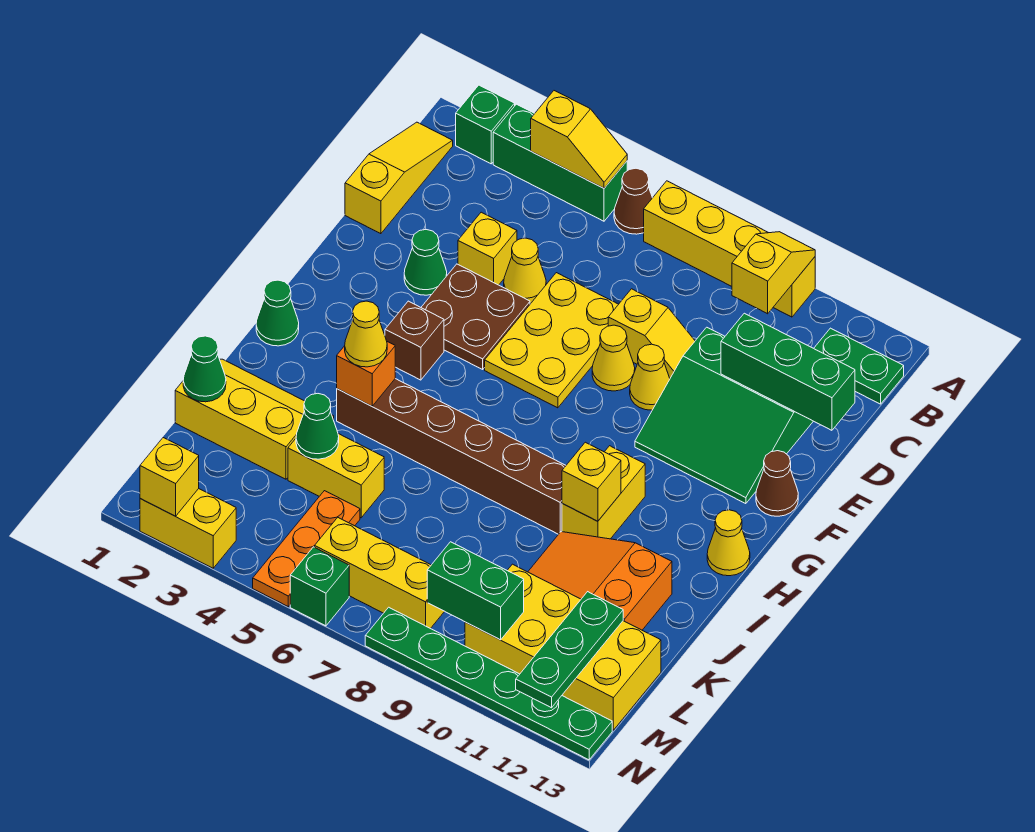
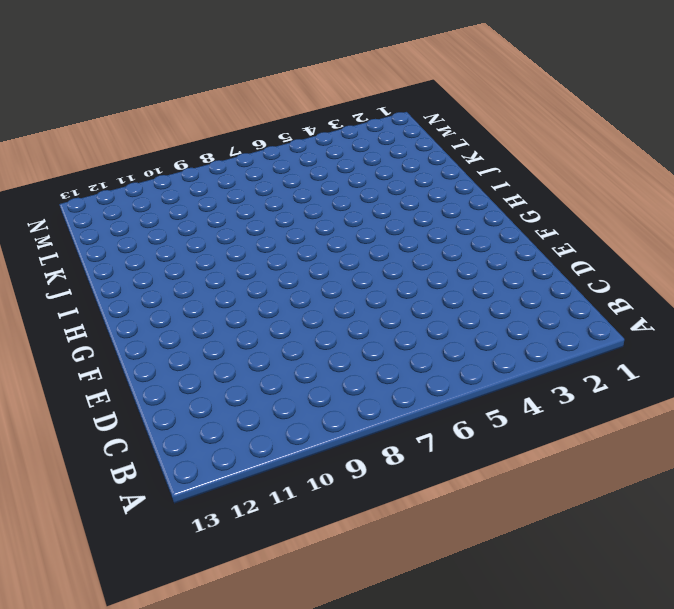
none -> green brick A2 level 1
none -> green brick A3:A5 level 1
none -> brown cone A6 level 1
none -> yellow brick A7:A10 level 1

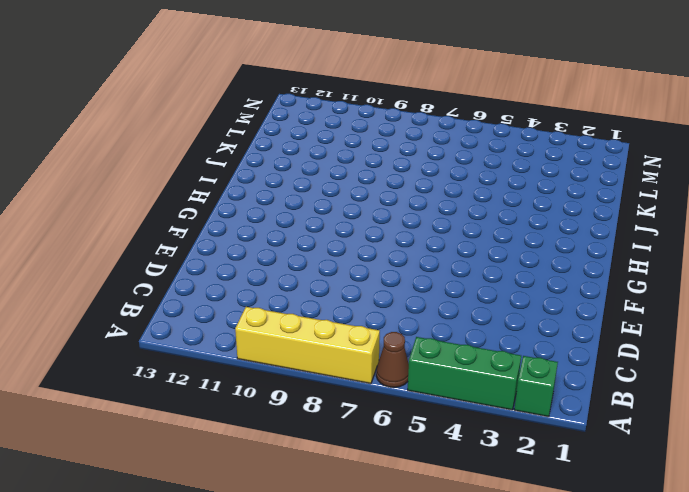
none -> yellow slope B1:D1 level 1 top D
none -> green plate B12:B13 level 1
none -> yellow brick D4 level 1
none -> yellow cone D5 level 1

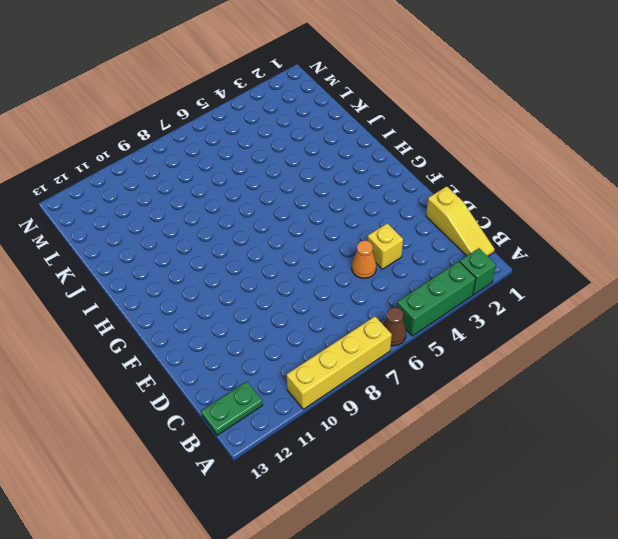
orange cone D5 level 1 -> yellow cone D5 level 1
none -> yellow plate D6:F7 level 1
none -> yellow slope D8:D9 level 1 top 8
none -> green slope D10:F12 level 1 top D
none -> green cone E3 level 1

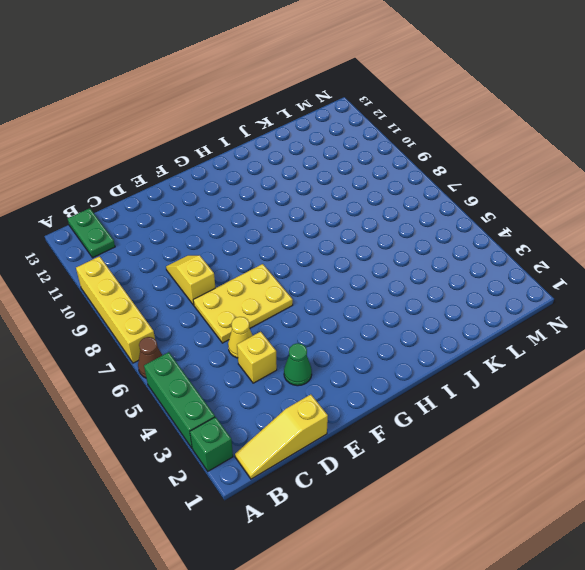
none -> green slope D10:F12 level 1 top D
none -> brown plate E4:F5 level 1
none -> yellow cone E8 level 1
none -> yellow cone E9 level 1

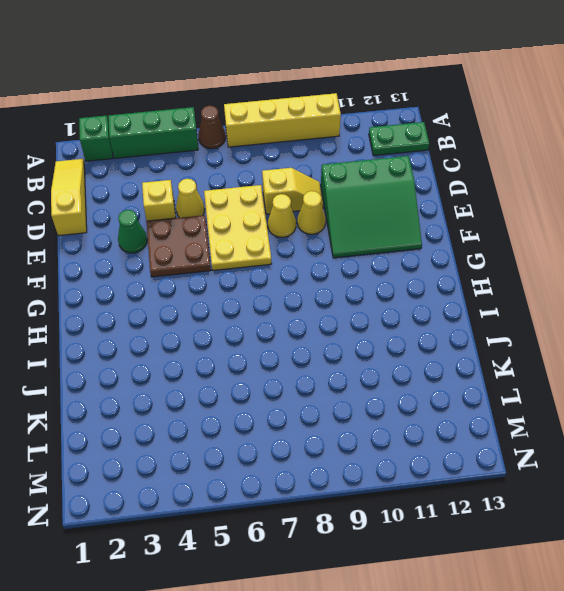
none -> brown cone F13 level 1
none -> brown brick G4 level 1
none -> green cone H1 level 1
none -> yellow brick H10:I10 level 1

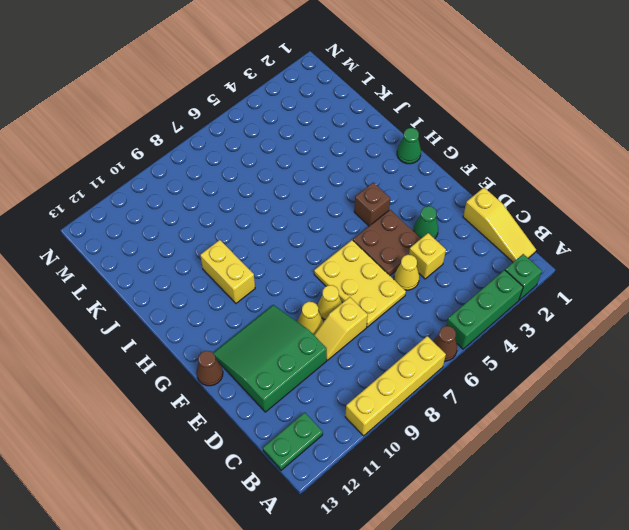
none -> yellow cone H13 level 1
none -> brown brick I4:I9 level 1
none -> yellow slope J1:K3 level 1 top K
none -> orange slope J10:K12 level 1 top 12

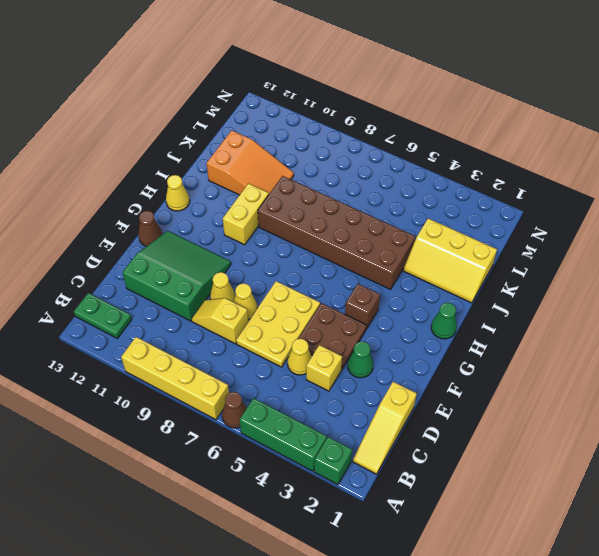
brown brick I4:J9 level 1 -> brown brick I4:I9 level 1
none -> yellow brick K4:K5 level 1
none -> orange plate L5:N5 level 1
none -> yellow brick L10:M13 level 1
none -> yellow brick M6:M8 level 1

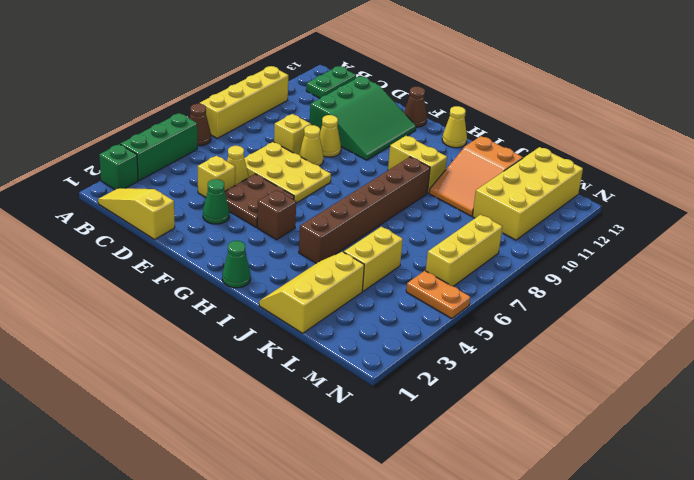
orange plate M5:N5 level 1 -> orange plate L5:N5 level 1
none -> yellow brick N2:N3 level 1
none -> green brick N6 level 1
none -> green plate N8:N13 level 1
none -> yellow slope A4:A5 level 2 top 4

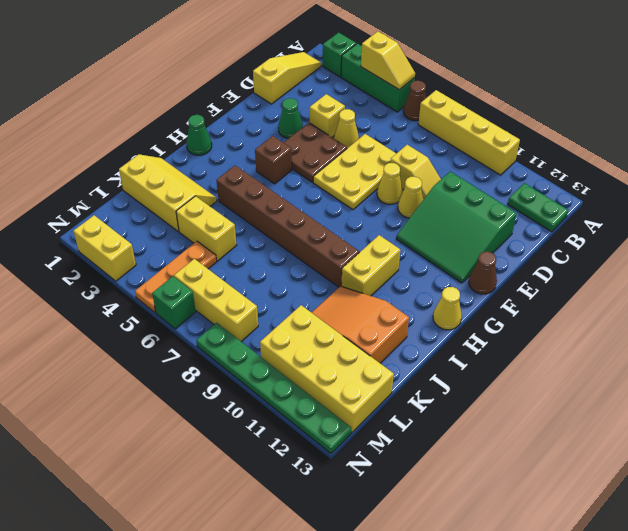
none -> yellow slope A10:B10 level 2 top B
none -> green brick D11:D13 level 2
none -> orange brick I4 level 2
none -> yellow brick I10 level 2

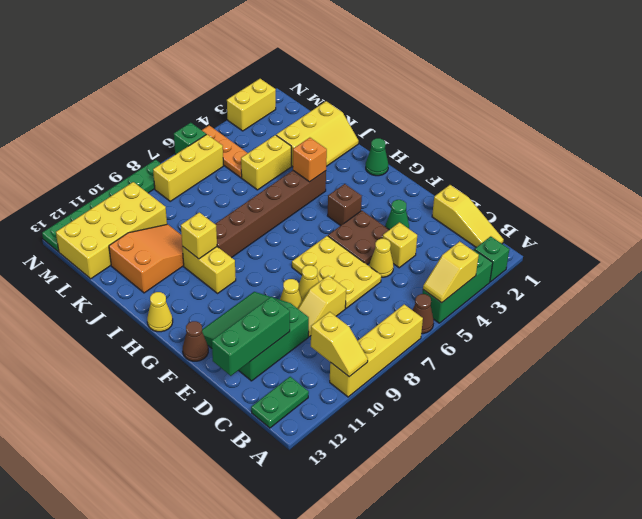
none -> green cone K1 level 2
none -> green cone K4 level 2
none -> green plate L12:N12 level 2
none -> green brick M9:M10 level 2

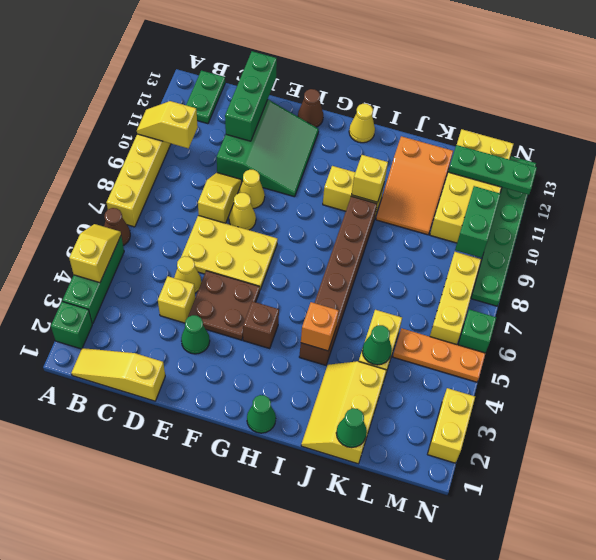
none -> yellow brick N2 level 2
none -> yellow cone I4 level 3

